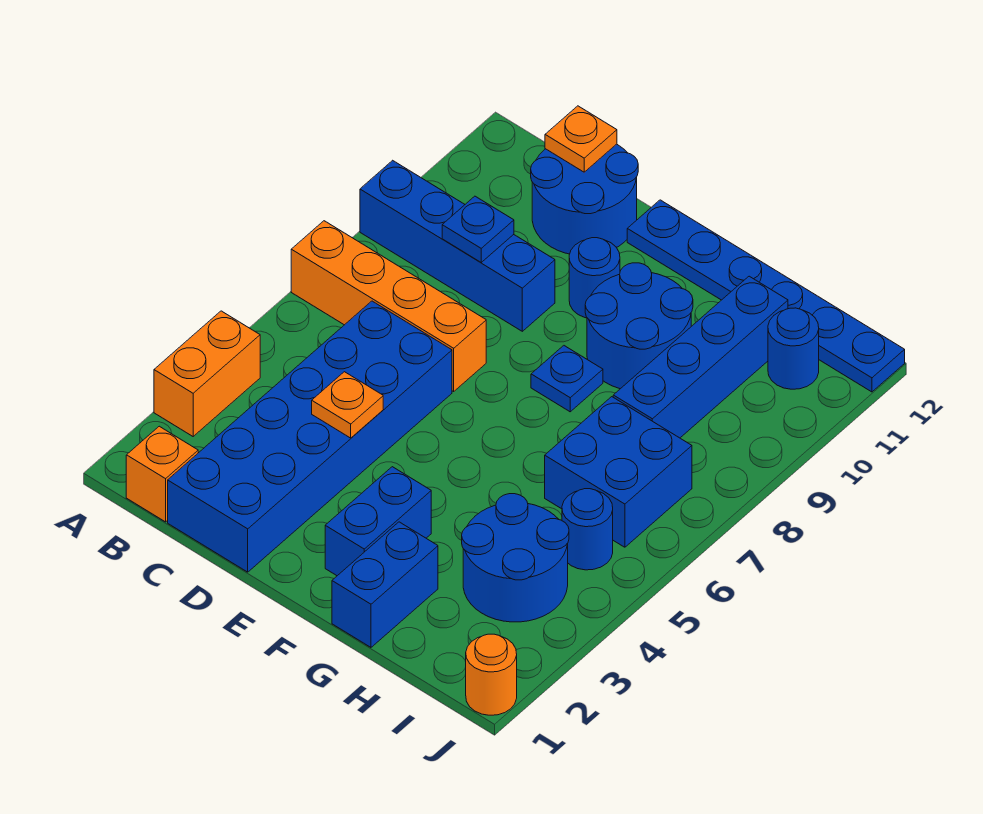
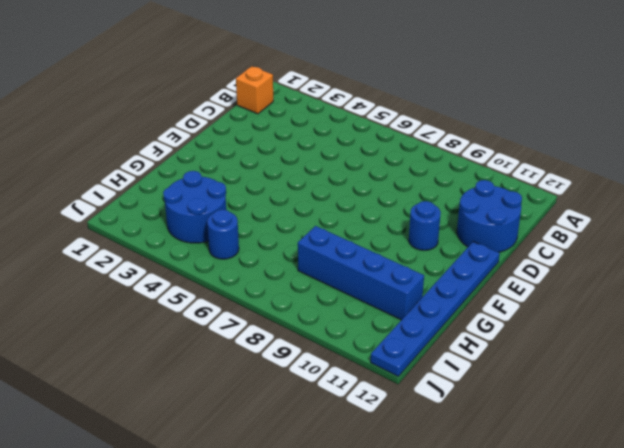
none -> orange brick A3:A4 level 1
none -> orange brick A7:D7 level 1
none -> blue brick A9:D9 level 1

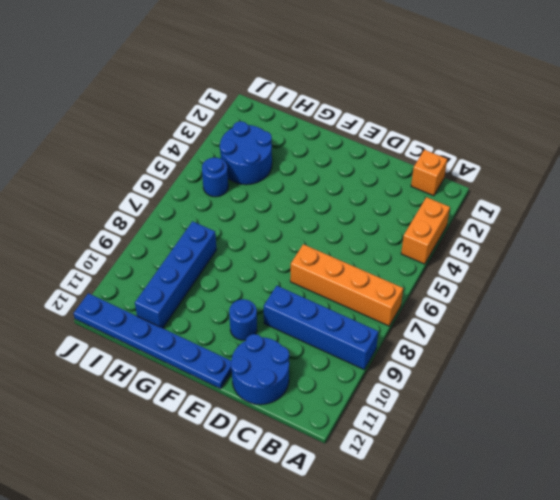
none -> blue brick C1:D6 level 1
none -> blue brick F2:F3 level 1
none -> blue plate F8 level 1

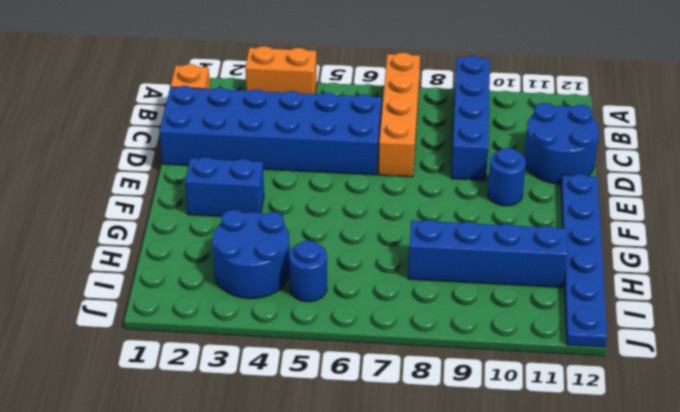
none -> blue plate F8 level 1
none -> blue round brick F9:G10 level 1
none -> blue brick G1:G2 level 1

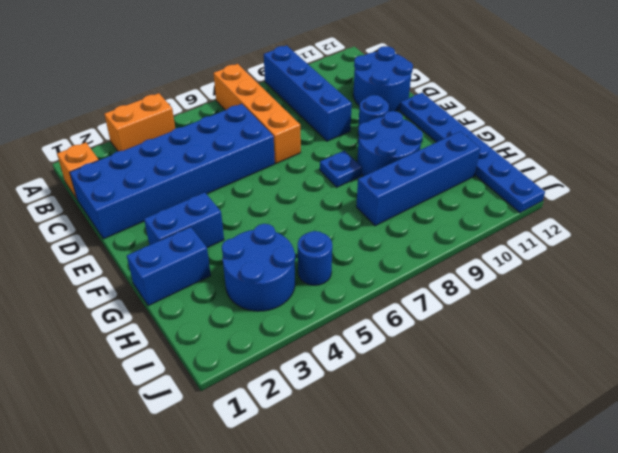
none -> blue brick H6:I7 level 1
none -> blue round brick I11 level 1
none -> orange round brick J1 level 1

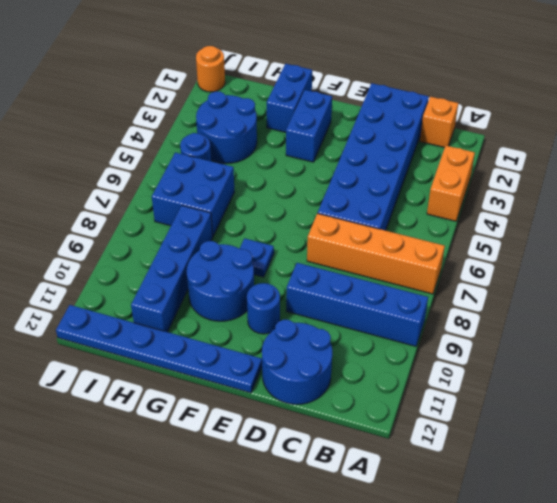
none -> blue round brick I11 level 1
none -> blue plate C9 level 2
none -> orange plate C12 level 2

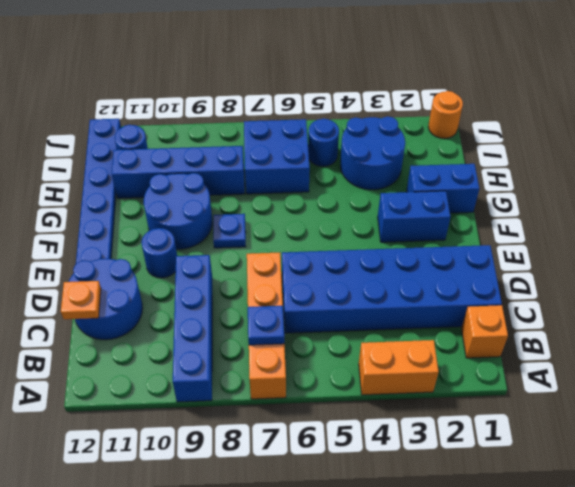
blue plate B7 level 2 -> blue plate C9 level 2
none -> orange plate D4 level 2

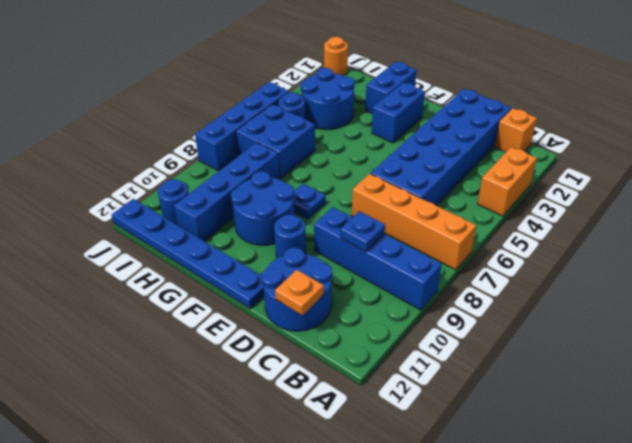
blue brick J5:J8 level 1 -> none
none -> orange plate D4 level 2

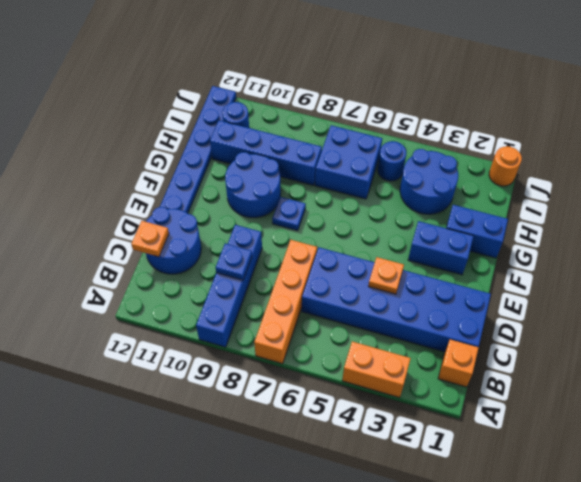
none -> blue round brick E10 level 1

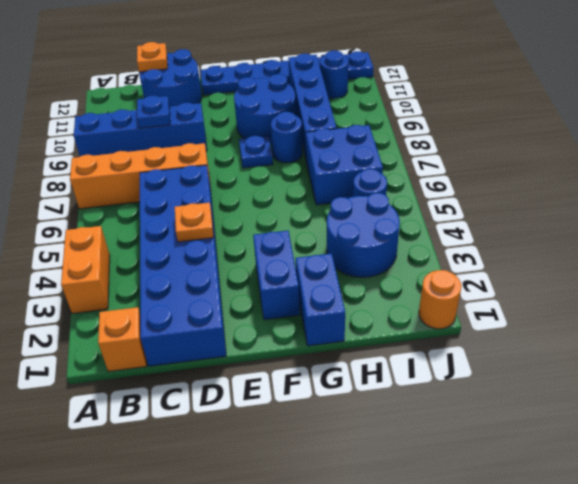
blue round brick G8 level 1 -> blue round brick E10 level 1

